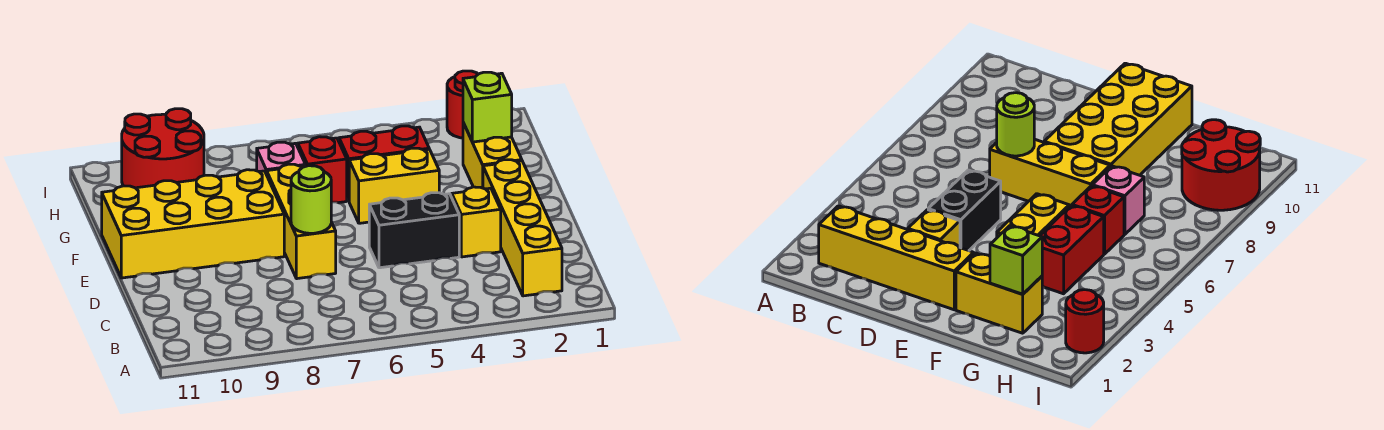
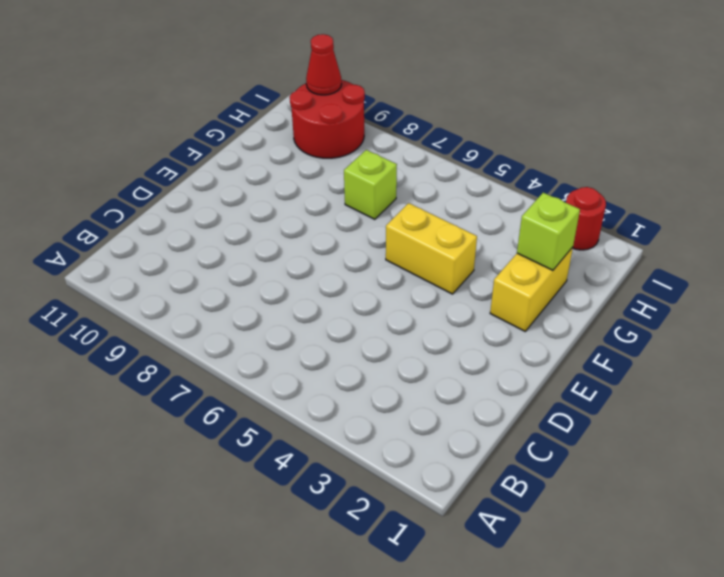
lime brick G7 level 1 -> pink brick G7 level 1
red cone I10 level 2 -> none
none -> yellow brick B2:E2 level 1
none -> yellow brick D3 level 1
none -> black brick D4:D5 level 1

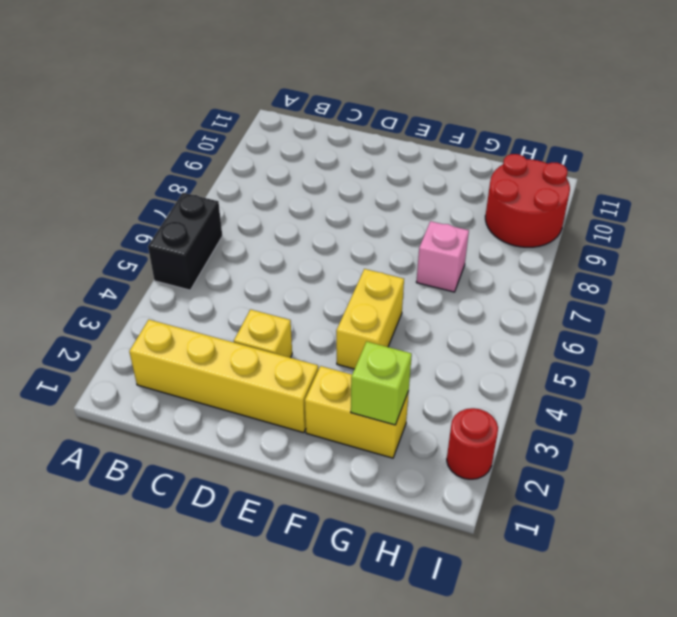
black brick A5:A6 level 1 -> black brick D4:D5 level 1
none -> yellow brick D7:F7 level 1
none -> yellow brick E8:F11 level 1
none -> red brick G4:G5 level 1

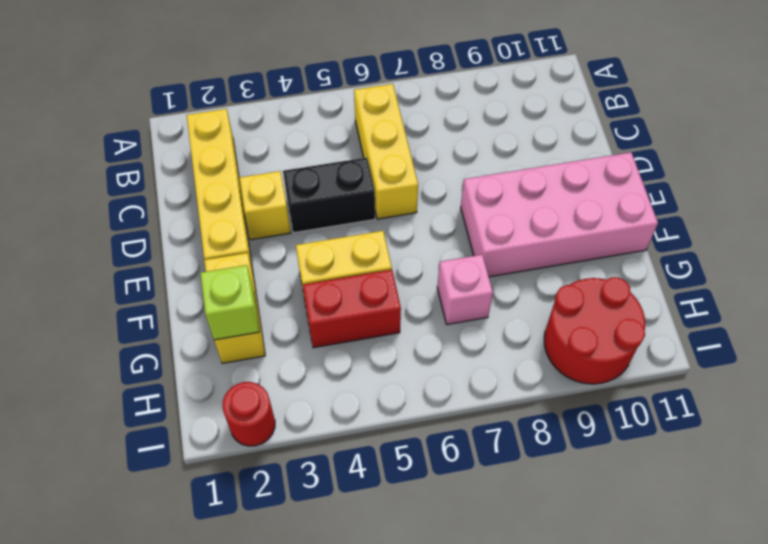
yellow brick B6:D6 level 1 -> yellow brick D7:F7 level 1
pink brick E8:F11 level 1 -> yellow brick E8:F11 level 1
none -> red brick G6 level 1
none -> lime round brick D7 level 2

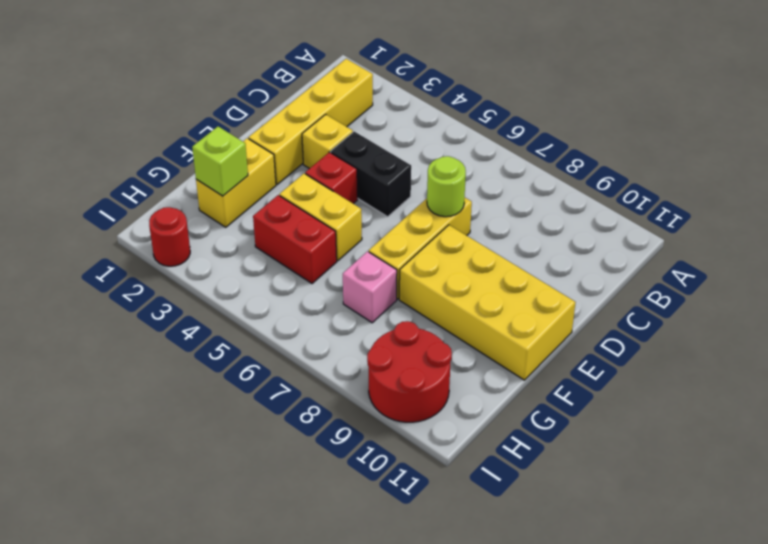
red brick E4 level 1 -> red brick G6 level 1

